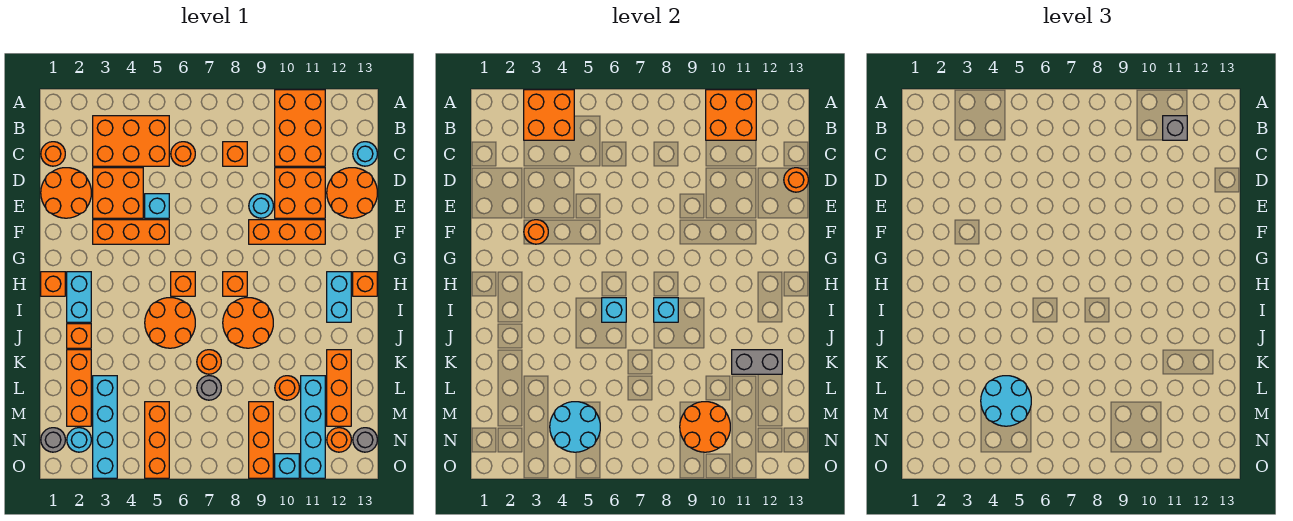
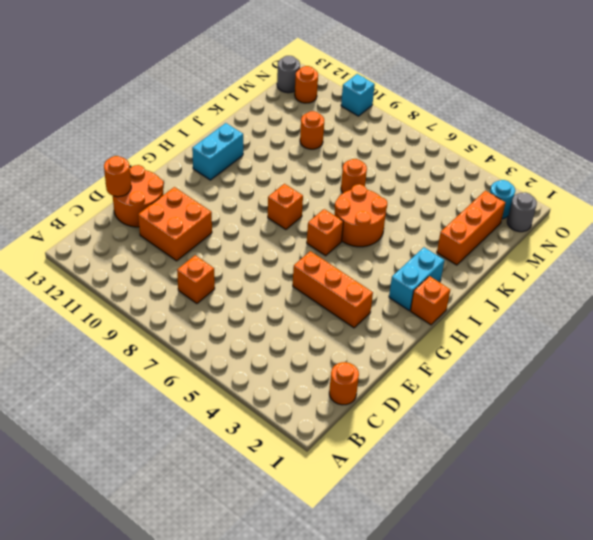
none -> orange brick A10:C11 level 1
none -> orange brick B3:C5 level 1
none -> orange round brick C6 level 1
none -> cyan round brick C13 level 1

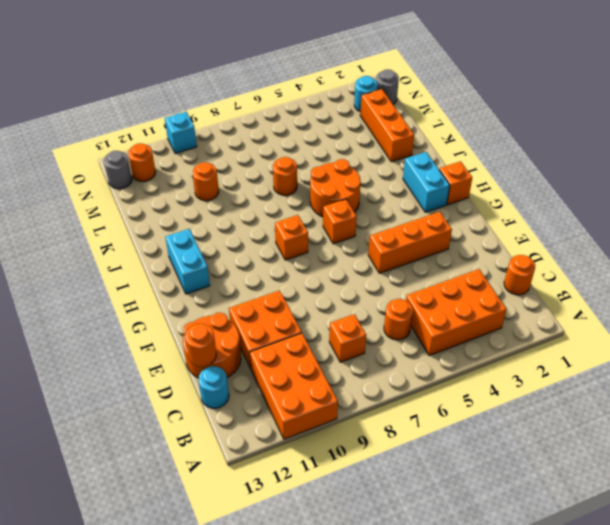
none -> orange round brick D1:E2 level 1
none -> orange brick D3:E4 level 1
none -> cyan brick E5 level 1
none -> cyan round brick E9 level 1

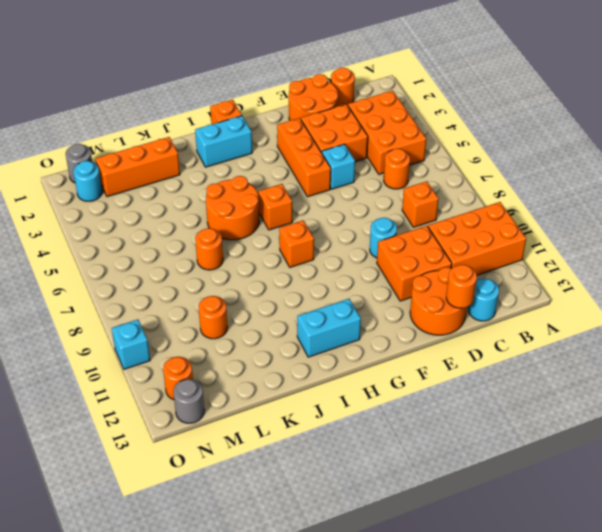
none -> orange brick F9:F11 level 1
none -> orange brick H13 level 1
none -> orange round brick I8:J9 level 1
none -> orange brick J2 level 1

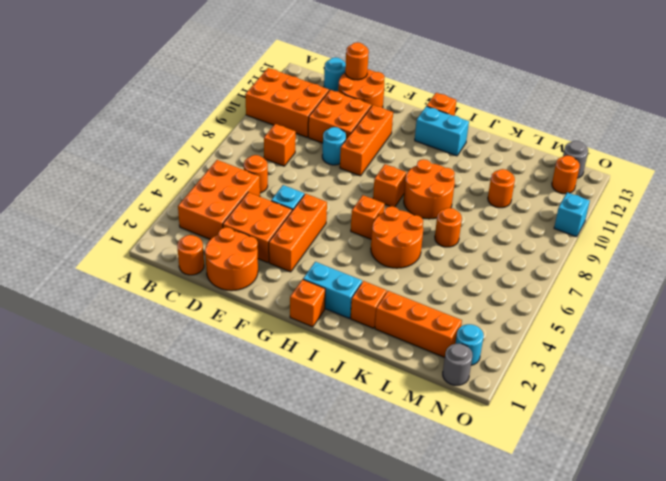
none -> orange brick K12:M12 level 1
none -> cyan brick L3:O3 level 1
none -> grey round brick L7 level 1
none -> cyan brick L11:O11 level 1

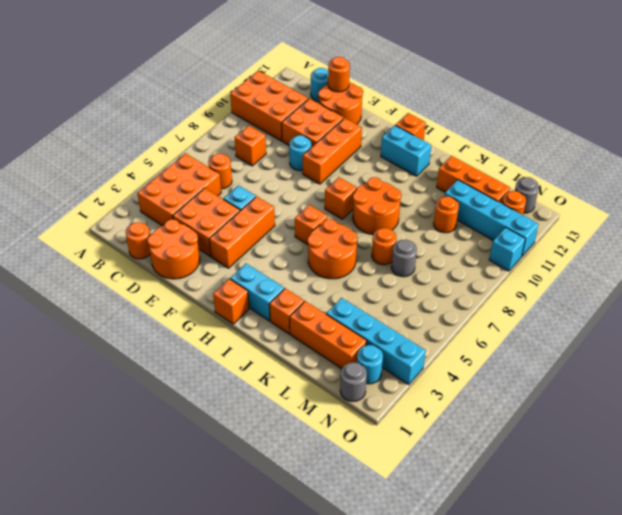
none -> orange brick M5:O5 level 1
none -> orange brick M9:O9 level 1
none -> orange brick A3:B4 level 2
none -> orange brick A10:B11 level 2

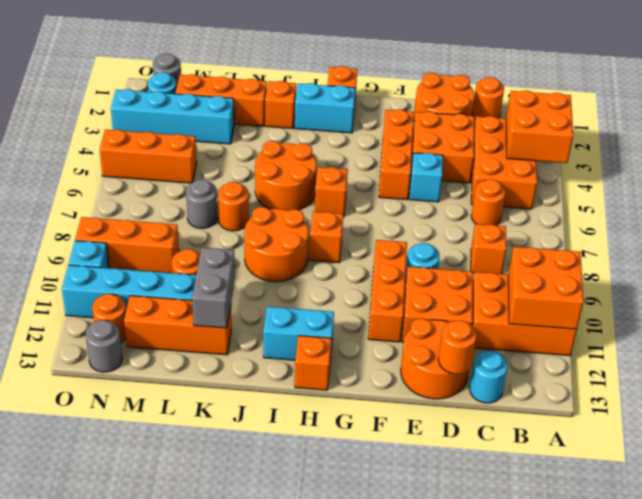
none -> orange round brick F3 level 2
none -> cyan brick I6 level 2
none -> cyan brick I8 level 2
none -> cyan round brick M4:N5 level 2

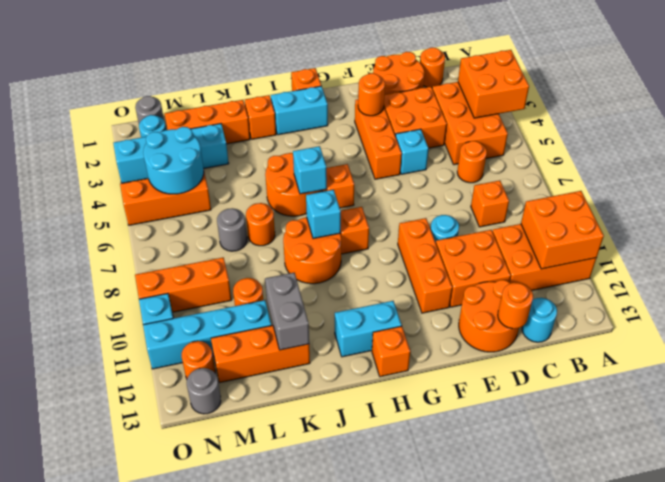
none -> orange round brick M9:N10 level 2
none -> grey brick B11 level 3
none -> cyan round brick L4:M5 level 3

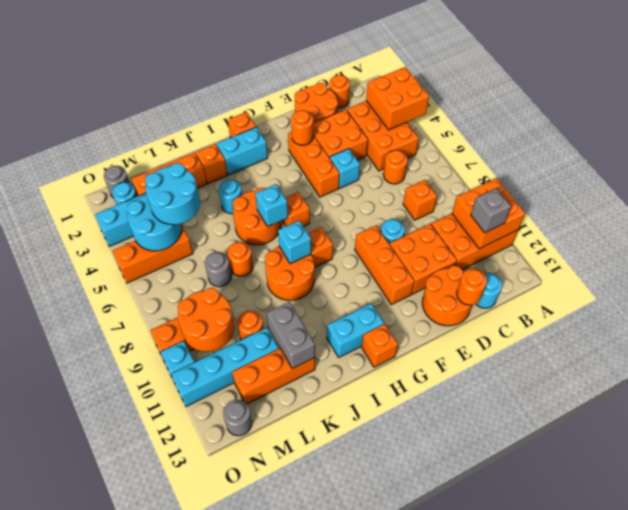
cyan round brick J4 level 1 -> none
none -> orange round brick N12 level 1

